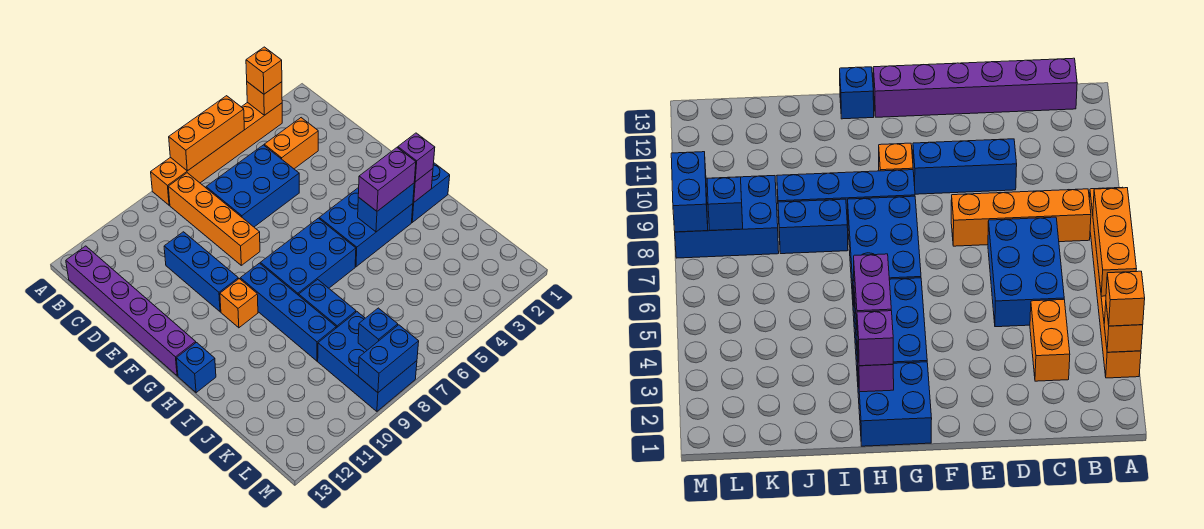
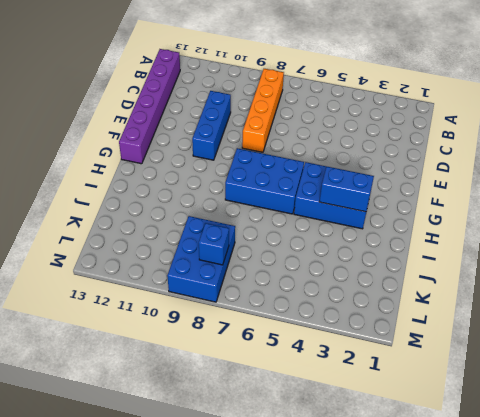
none -> orange brick A3:A8 level 1
none -> orange brick C3:C4 level 1
none -> blue brick C5:D7 level 1

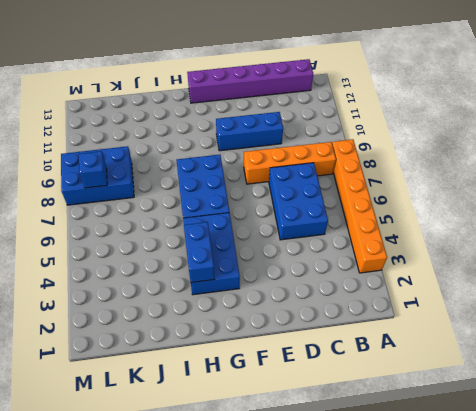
none -> orange brick C3:C4 level 1
none -> blue brick G1:H2 level 1
none -> blue brick G9:J9 level 1

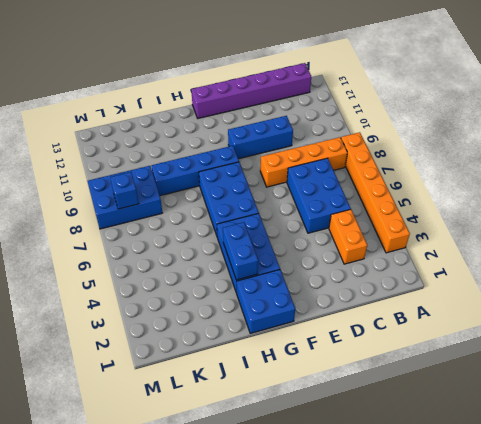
none -> orange brick G10 level 1
none -> blue brick H13 level 1
none -> blue brick I8:J8 level 1

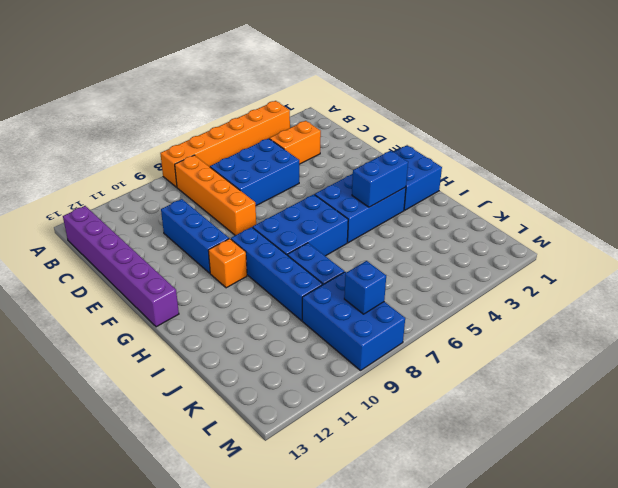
none -> blue brick H13 level 1
none -> orange brick A3 level 2
none -> orange brick A5:A7 level 2

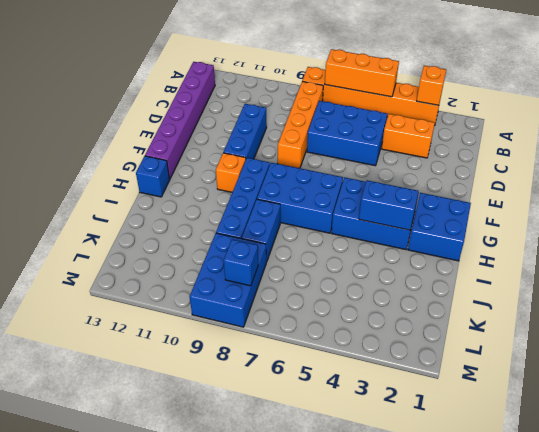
none -> purple brick H2 level 2
none -> blue brick M8:M9 level 2
none -> orange brick A3 level 3

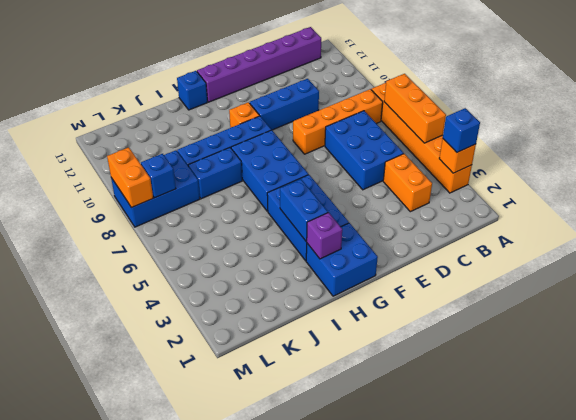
blue brick A3 level 3 -> orange brick A3 level 3
orange brick M8:M9 level 2 -> blue brick M8:M9 level 2
none -> purple brick H2 level 3
none -> purple brick H3:H4 level 3

